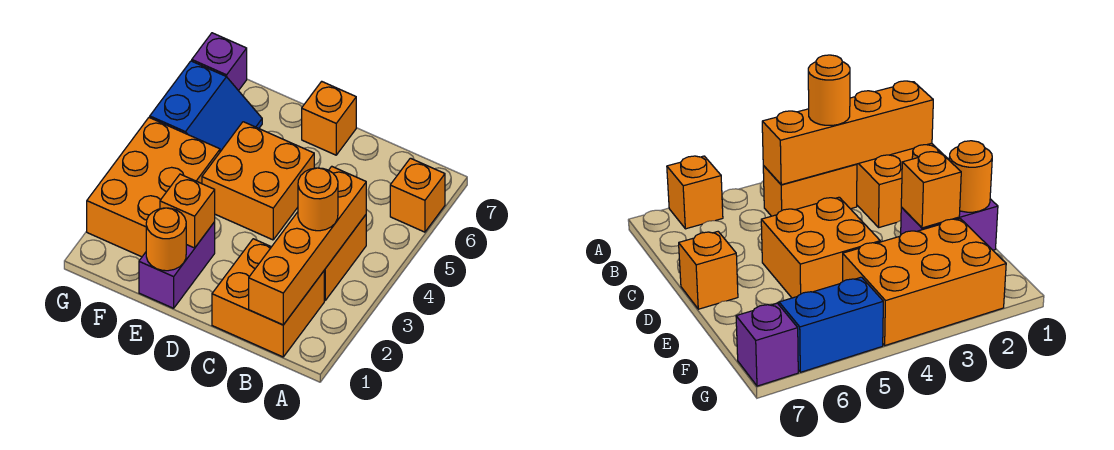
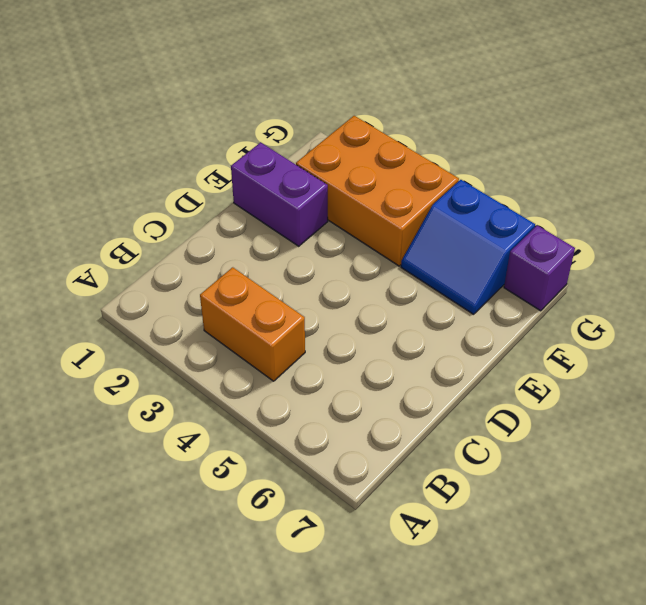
none -> orange brick A6 level 1
none -> orange brick B1:C2 level 1
none -> orange brick D4:E5 level 1

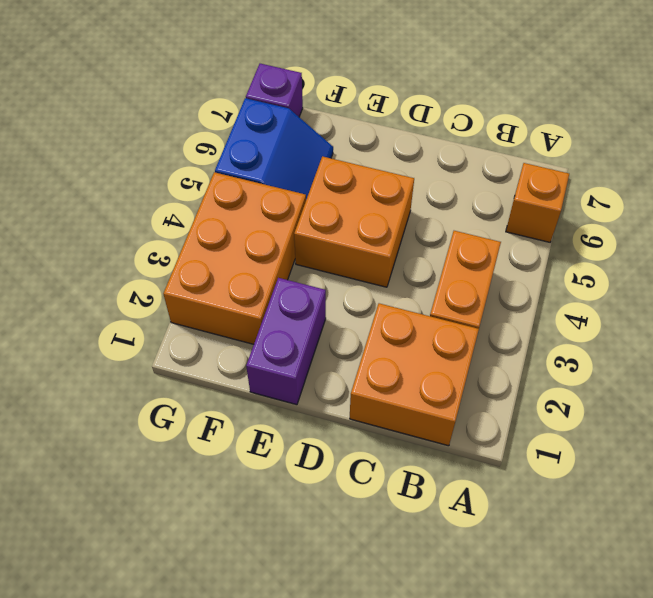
none -> orange brick D7 level 1
none -> orange brick B1:B4 level 2
none -> orange round brick E1 level 2

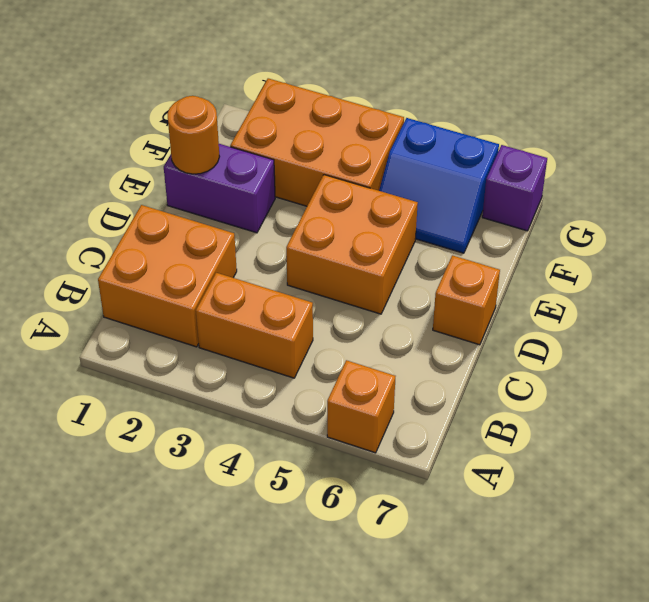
none -> orange brick B1:B4 level 2
none -> orange brick E2 level 2
none -> orange round brick B3 level 3

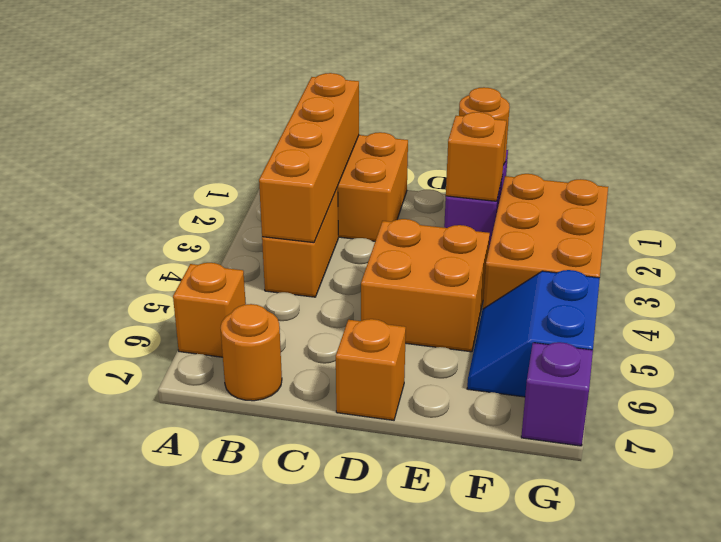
orange round brick B7 level 1 -> orange round brick B3 level 3

